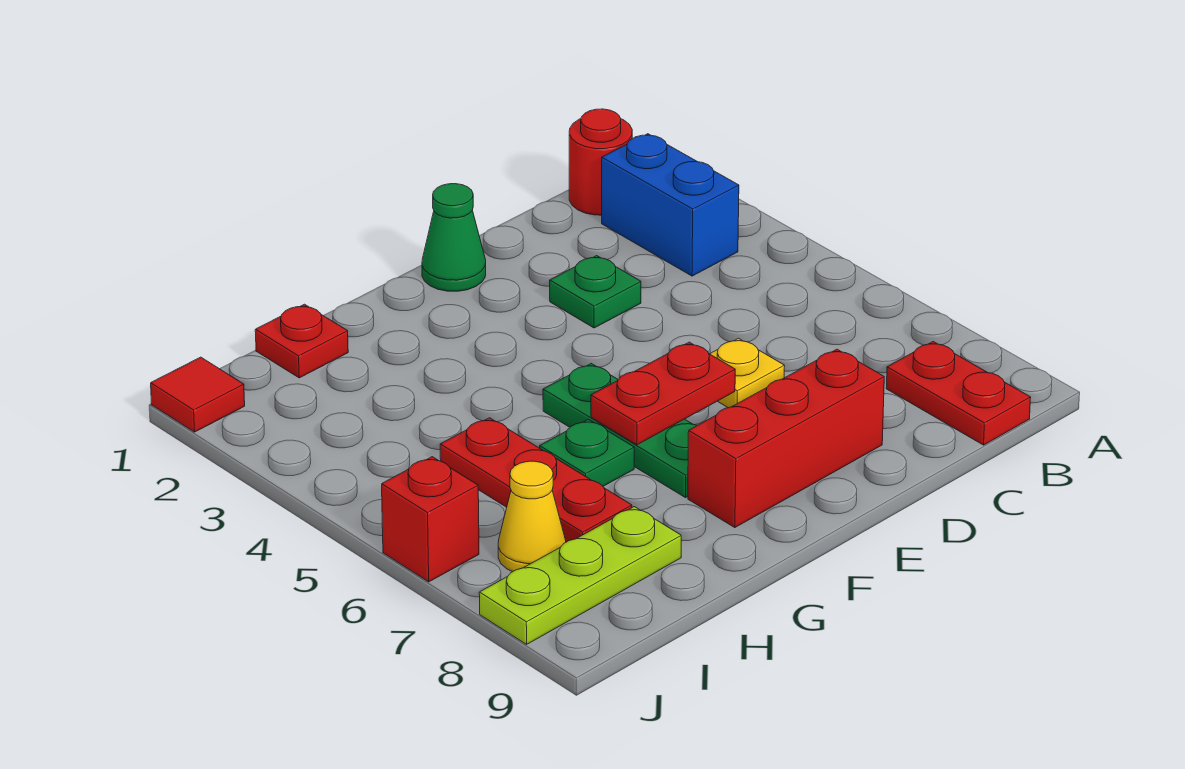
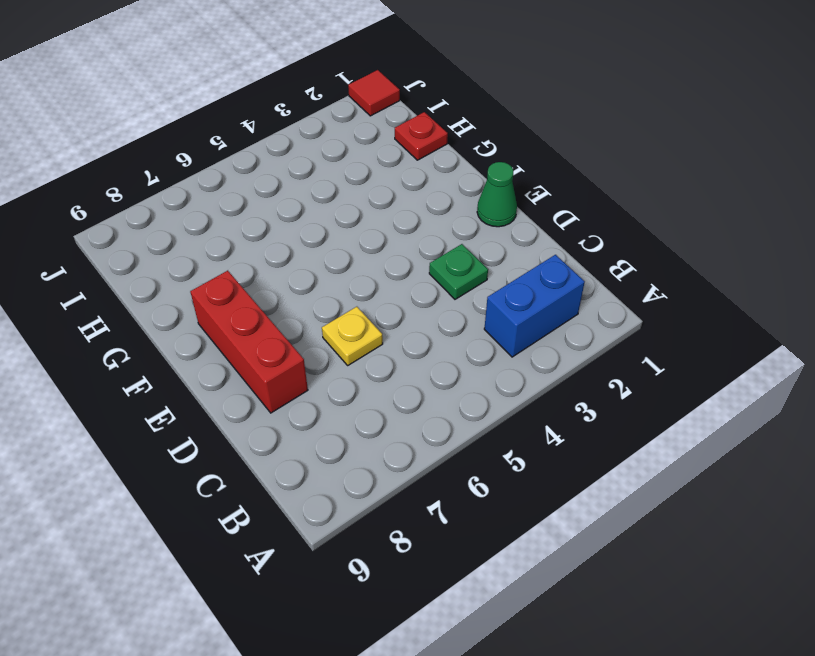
none -> red round brick B1 level 1
none -> red plate B8:B9 level 1
none -> green plate F5:F7 level 1

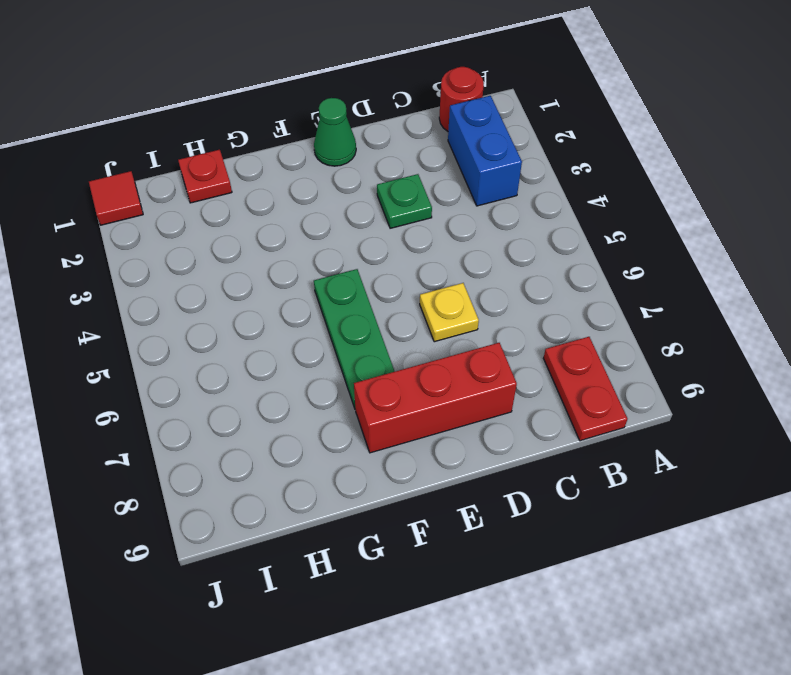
none -> green plate G6 level 1
none -> red plate H5:H7 level 1
none -> lime plate H8:J8 level 1

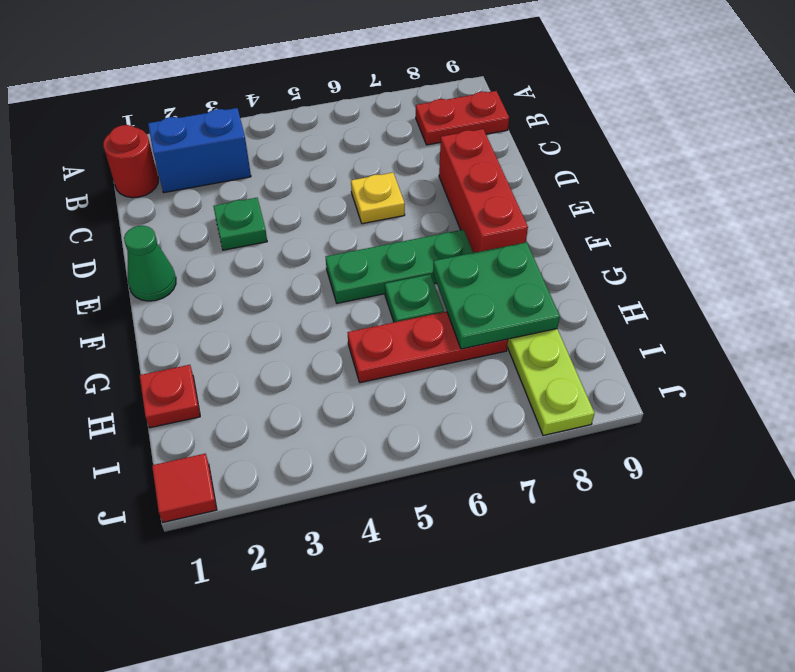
green plate G7:H8 level 2 -> none
none -> yellow cone I7 level 1
none -> red brick J6 level 1
none -> red plate E6:F6 level 2

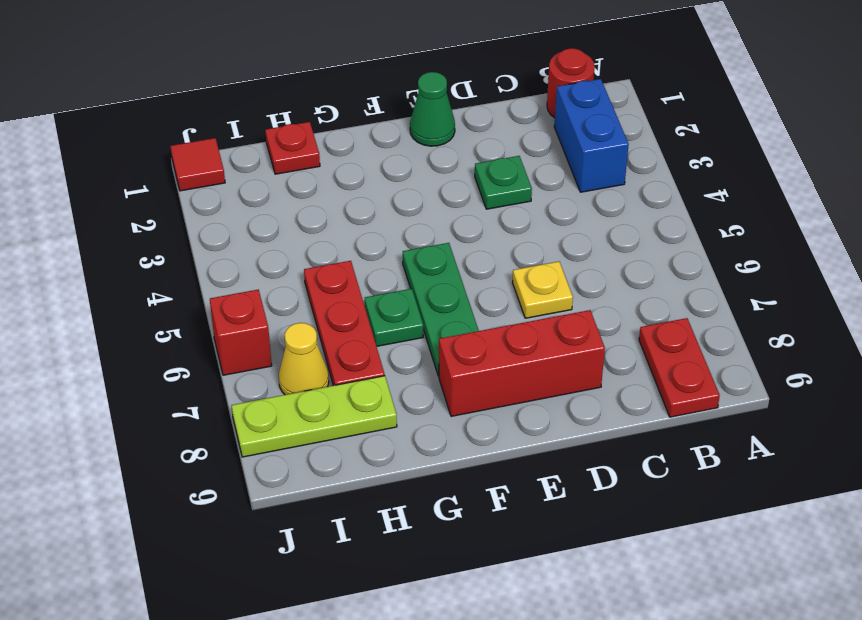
none -> red plate E6:F6 level 2

